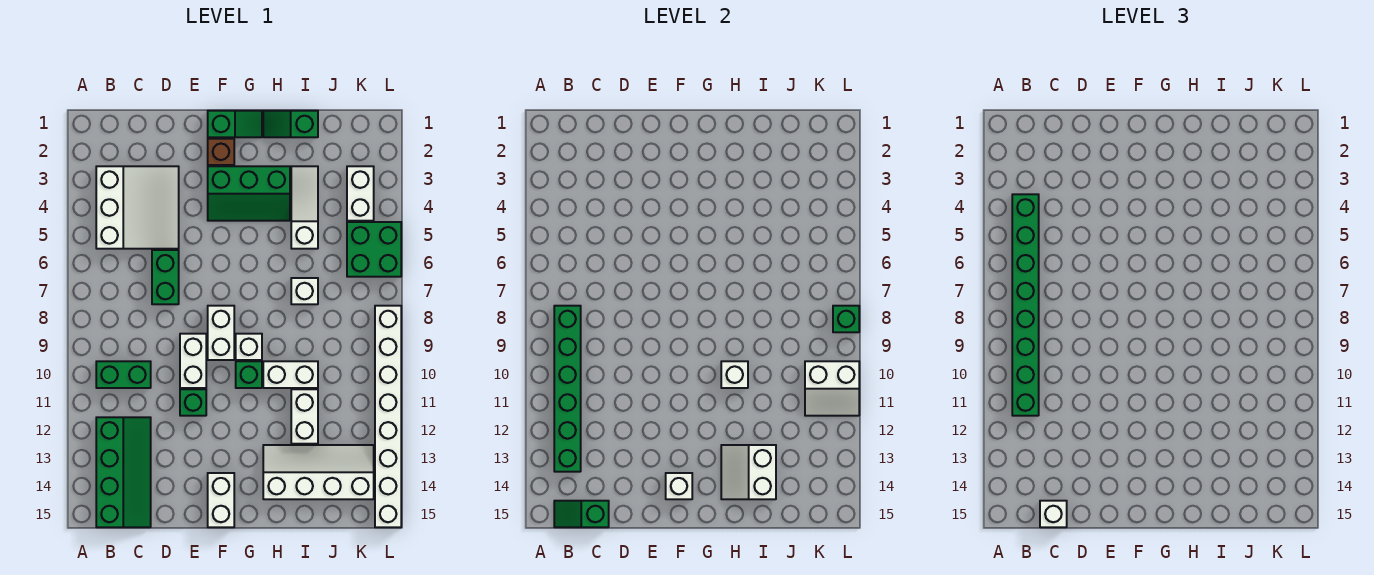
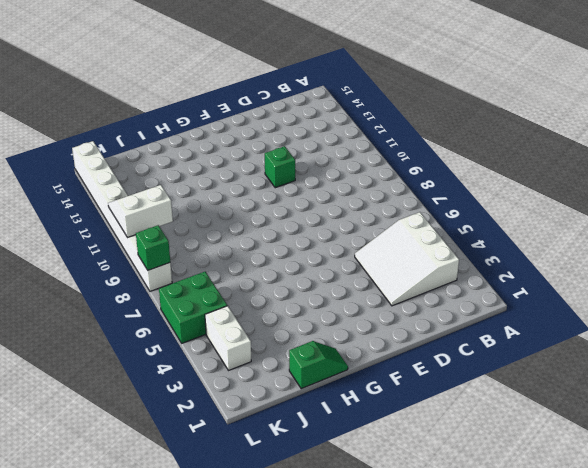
none -> green brick B10:C10 level 1
none -> green slope B12:C15 level 1 top B
none -> green brick D6:D7 level 1
none -> white brick E9:E10 level 1

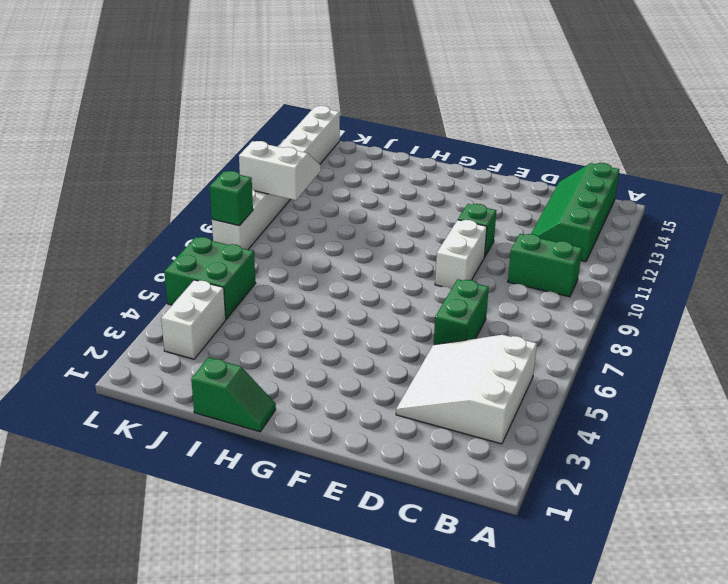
none -> green slope F1:G1 level 1 top F
none -> brown brick F2 level 1
none -> green slope F3:H4 level 1 top 3
none -> white brick F8:F9 level 1

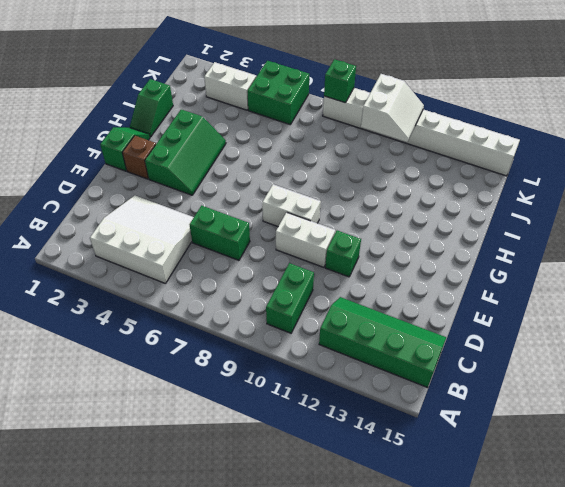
none -> white brick F14:F15 level 1
none -> white brick G9 level 1
none -> green brick G10 level 1
none -> white brick H10:I10 level 1

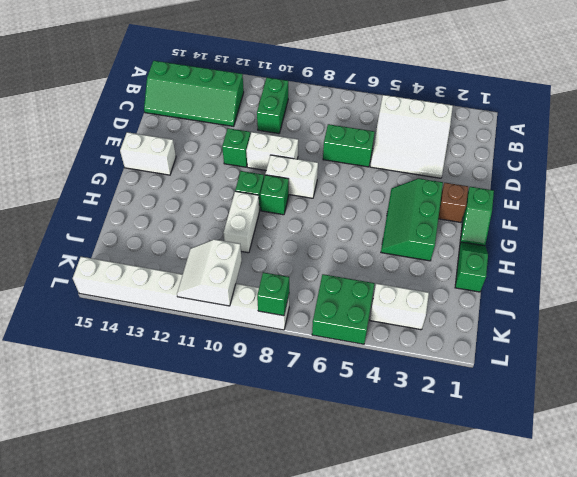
green brick G9 level 1 -> white brick G9 level 1
none -> white slope H13:K14 level 1 top 14
none -> white slope I3:I5 level 1 top 5
none -> white brick I7 level 1
none -> white brick I11:I12 level 1

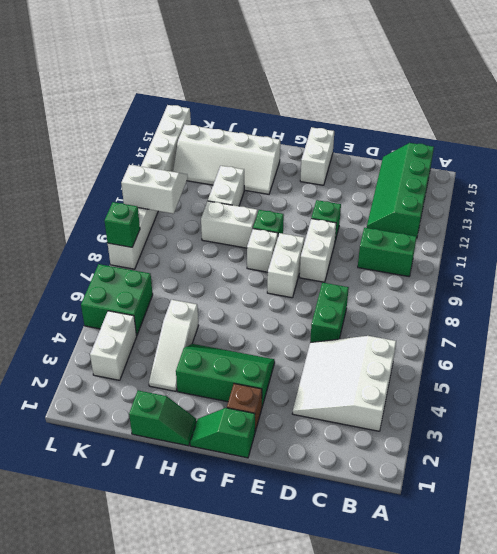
none -> white brick I7 level 1
none -> green brick B8:B13 level 2
none -> green slope B15:C15 level 2 top C
none -> white brick F14 level 2

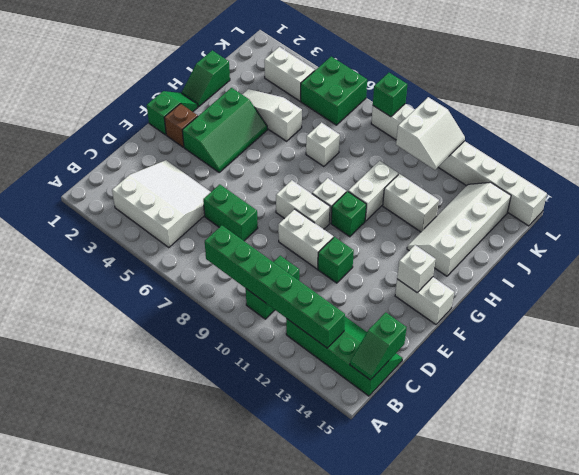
none -> white brick H10 level 2
none -> white slope H13:I14 level 2 top I
none -> green brick B4:B11 level 3
none -> white brick C15 level 3

